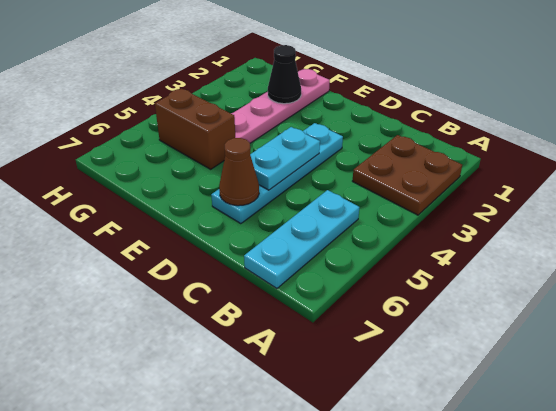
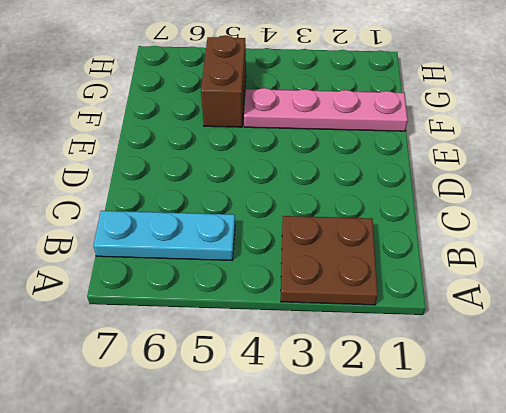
none -> cyan plate D3:D6 level 1
none -> cyan plate D4:D5 level 2

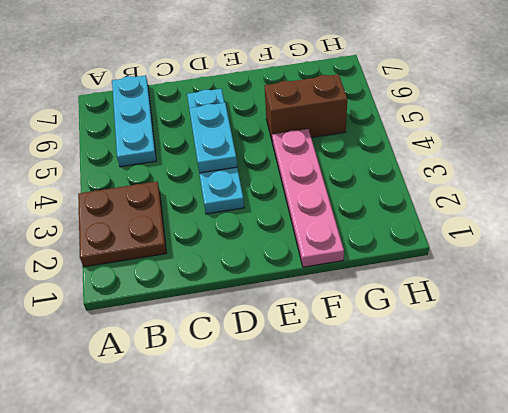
none -> brown cone D6 level 2
none -> black cone F2 level 2

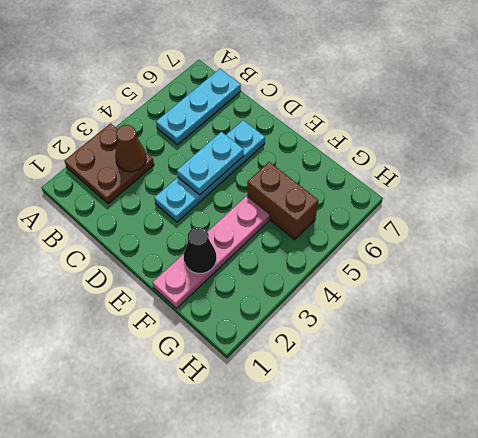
brown cone B3 level 2 -> brown cone D6 level 2

